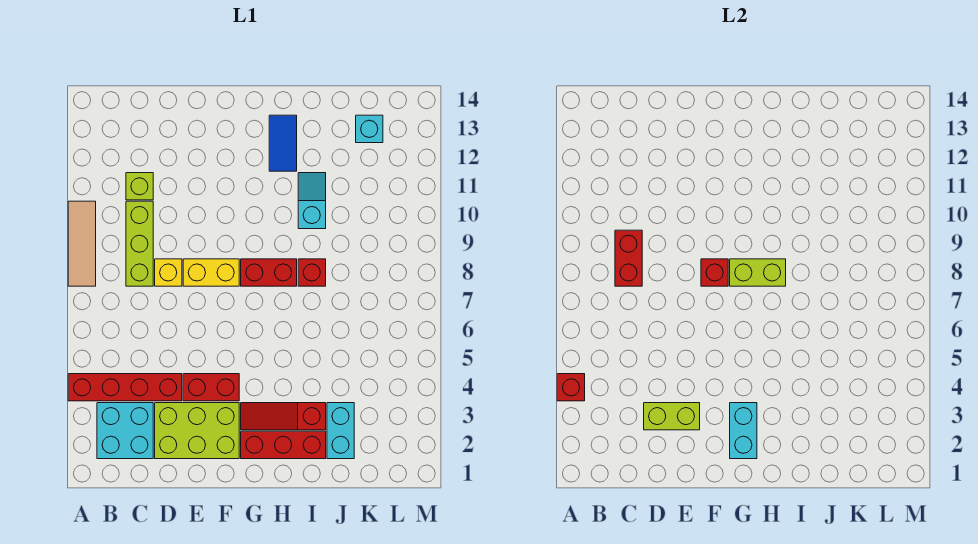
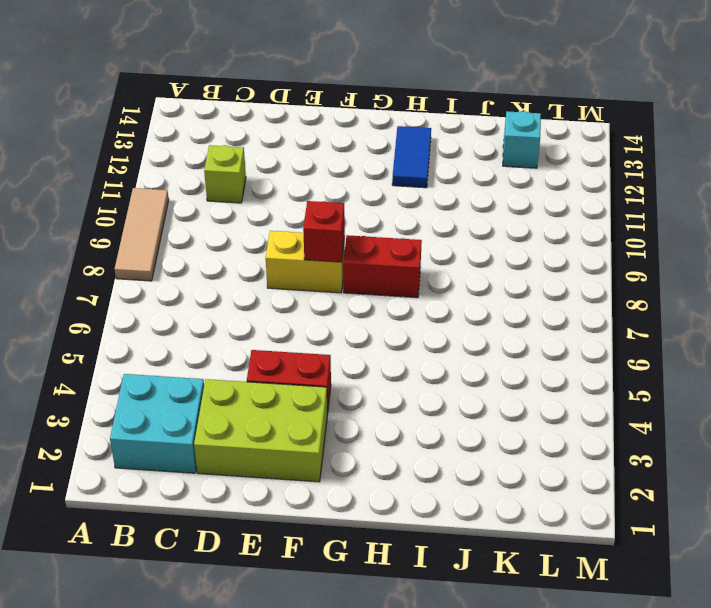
none -> red brick A4:D4 level 1
none -> lime brick C8:C10 level 1
none -> yellow brick D8 level 1

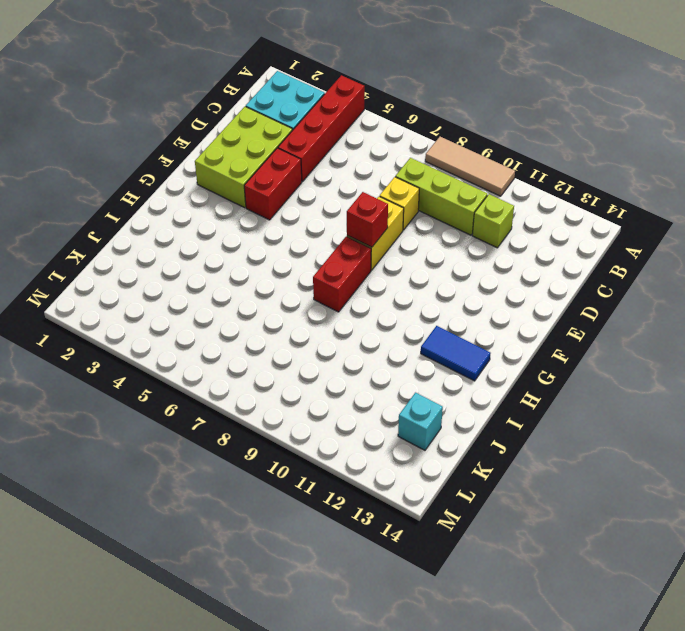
none -> red brick G2:I2 level 1
none -> red slope G3:I3 level 1 top I
none -> red brick I8 level 1

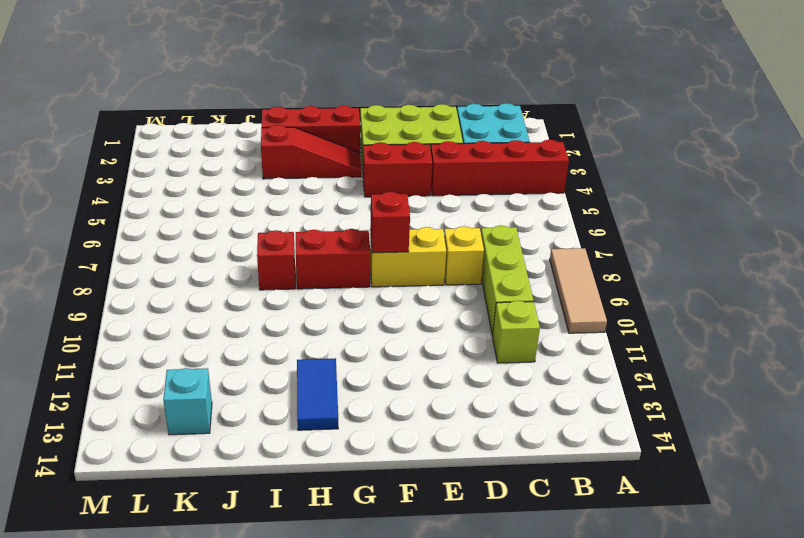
none -> cyan slope I10:I11 level 1 top 10
none -> cyan brick J2:J3 level 1
none -> red brick A4 level 2

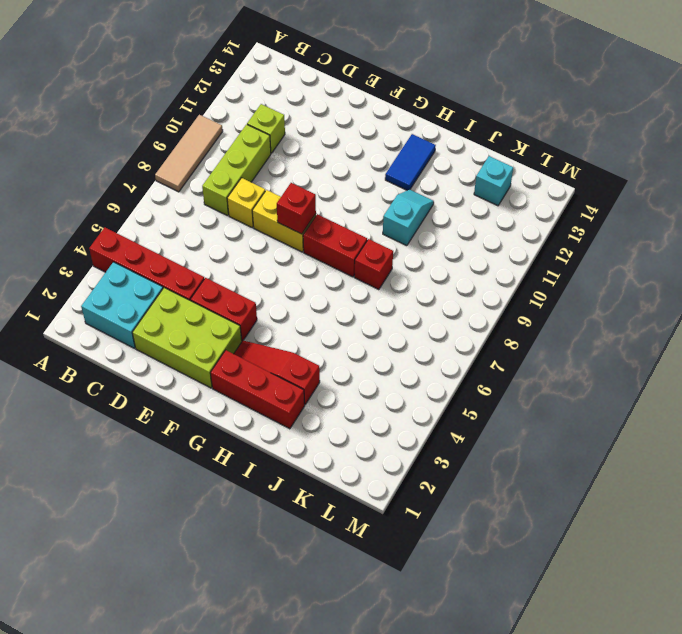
none -> cyan brick J2:J3 level 1
none -> red brick A4 level 2
none -> red brick C8:C9 level 2

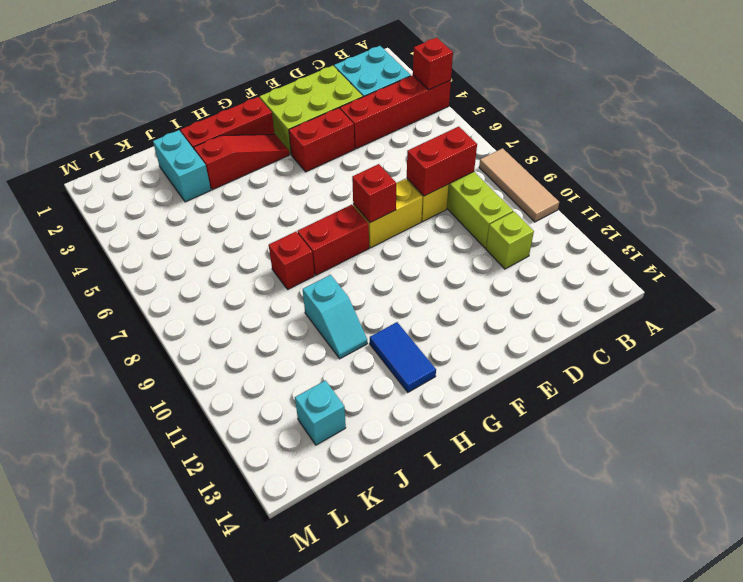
red brick C8:D8 level 2 -> red brick C8:C9 level 2
none -> lime brick D3:E3 level 2
none -> cyan brick G2:G3 level 2
none -> lime brick G8:H8 level 2

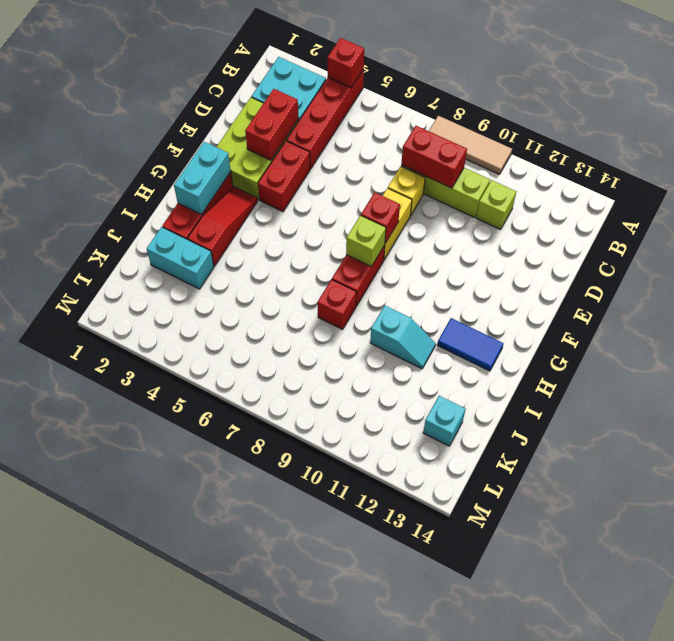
red brick D3:E3 level 2 -> lime brick D3:E3 level 2
cyan brick G2:H2 level 2 -> cyan brick G2:G3 level 2
lime brick G8 level 2 -> lime brick G8:H8 level 2

